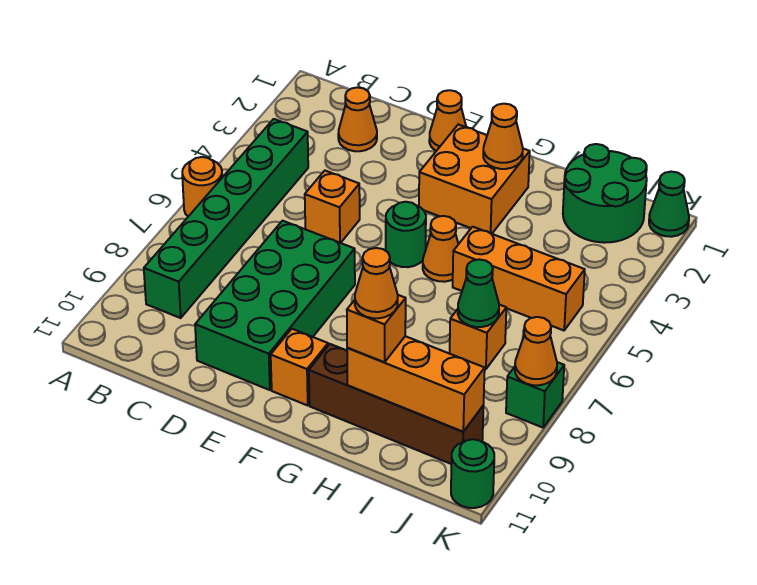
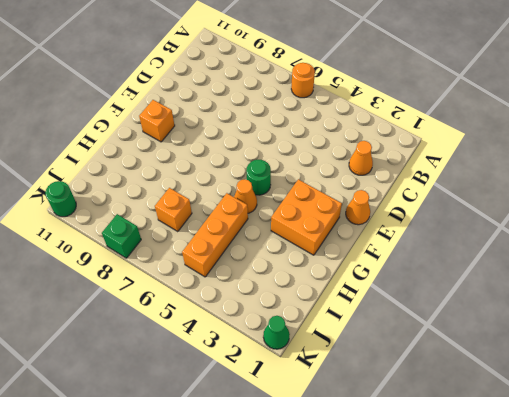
none -> green brick B4:B9 level 1
none -> orange brick D5 level 1
none -> green brick D7:E10 level 1

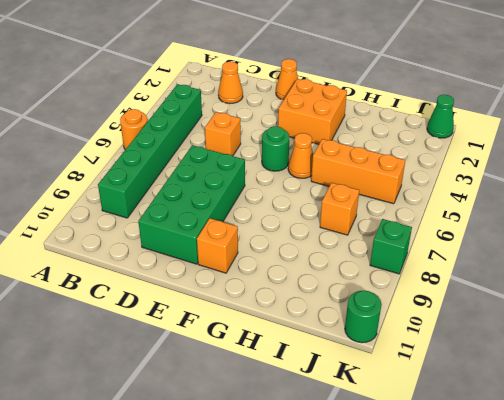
none -> brown brick G10:J10 level 1
none -> green round brick I1:J2 level 1
none -> orange cone G2 level 2

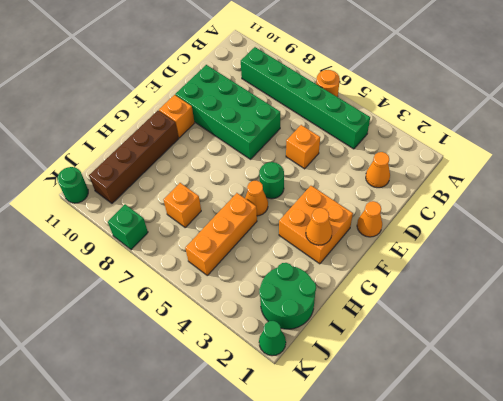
none -> orange brick H10:J10 level 2
none -> green cone I7 level 2
none -> orange cone K8 level 2

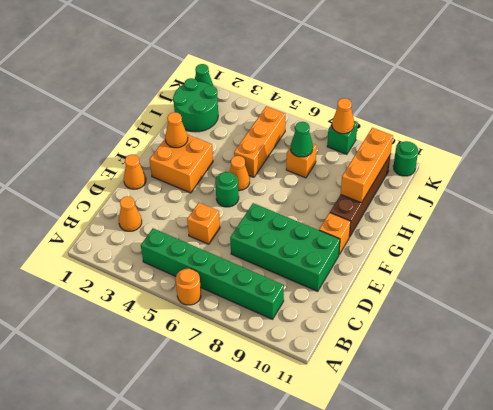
none -> orange brick H10 level 3
none -> orange cone H10 level 4

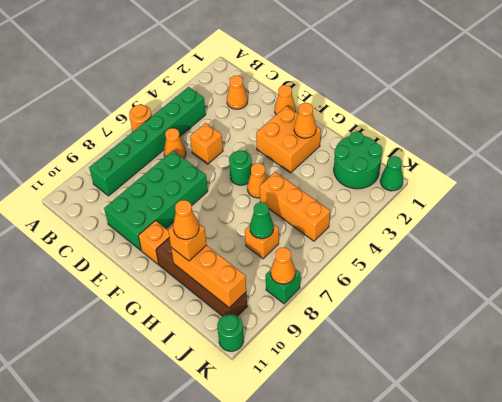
orange cone C6 level 1 -> none

